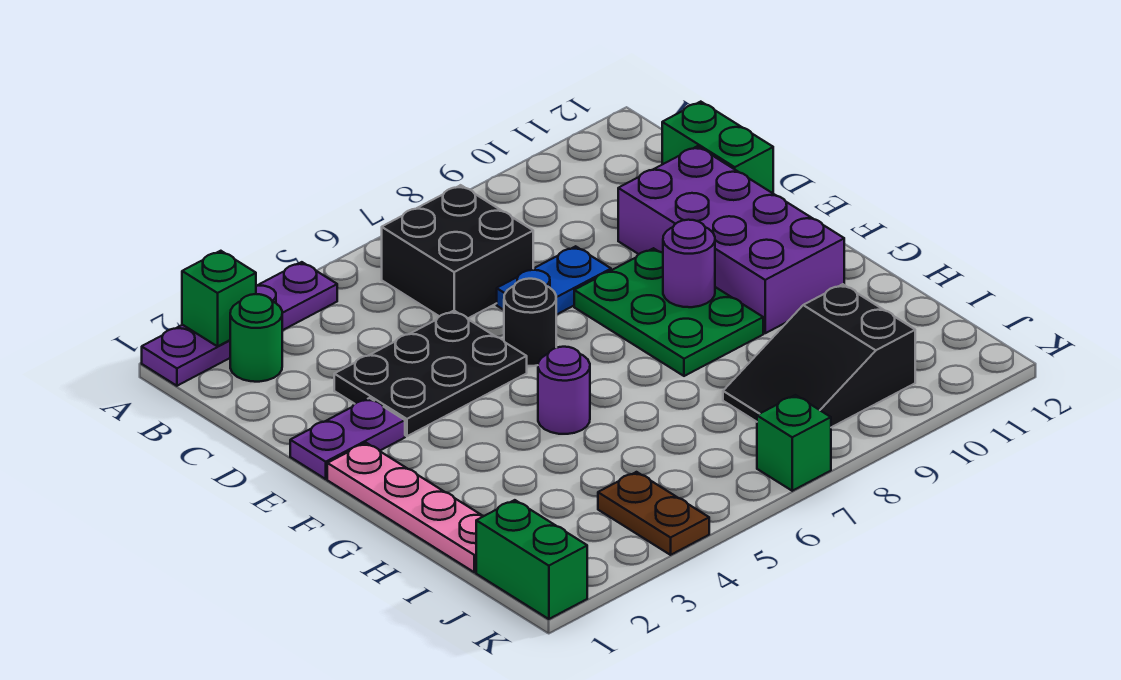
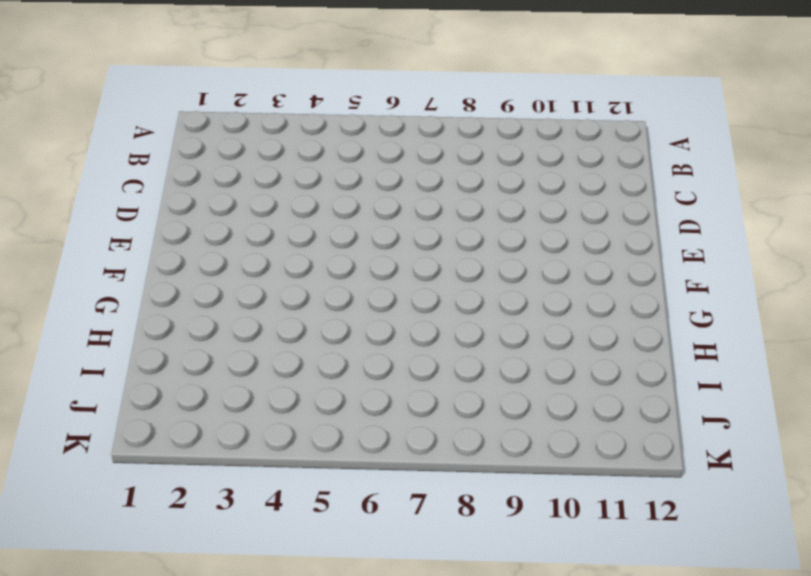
none -> purple plate A1:A4 level 1
none -> green round brick B2 level 1
none -> black brick B6:C7 level 1

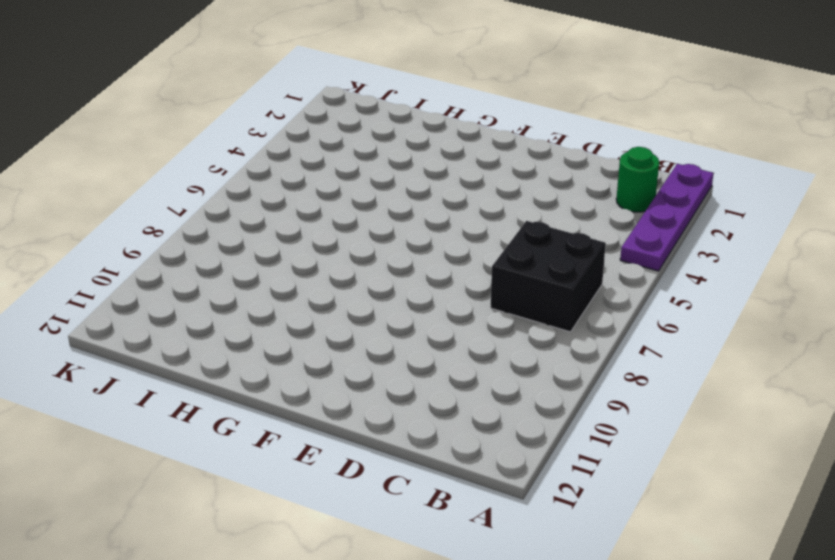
none -> green brick C12:D12 level 1
none -> black plate D3:E5 level 1
none -> blue plate D7:D8 level 1

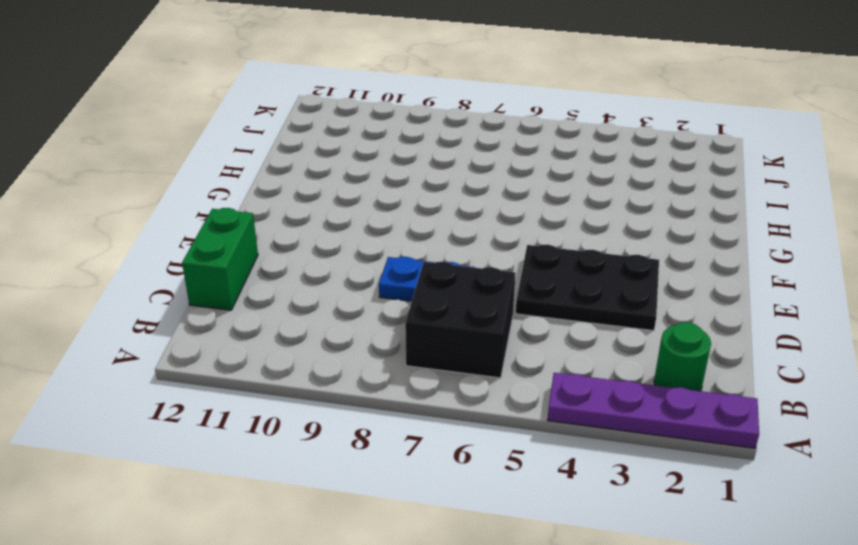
none -> purple brick D10:G11 level 1
none -> purple plate E1:E2 level 1
none -> black round brick E6 level 1

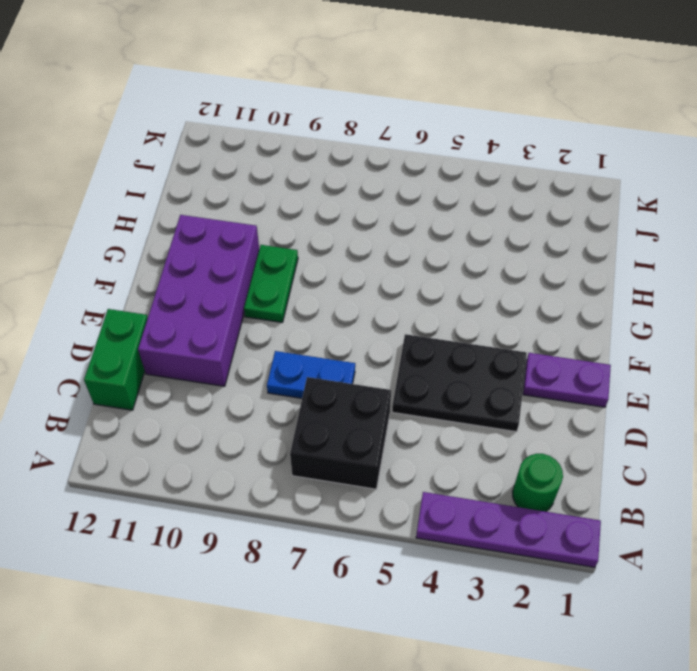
green plate F9:G9 level 1 -> green plate E8:G9 level 1
none -> black round brick E6 level 1
none -> pink plate F1:I1 level 1
none -> purple round brick G5 level 1

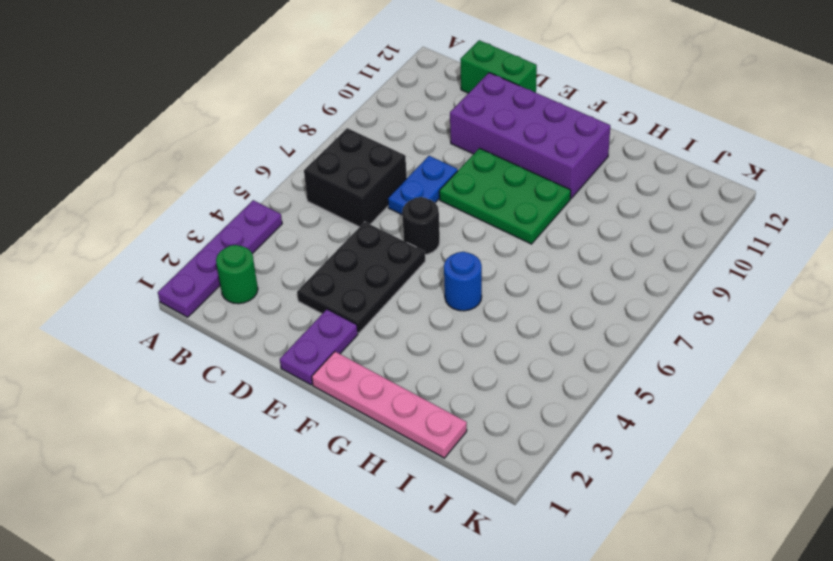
blue round brick G5 level 1 -> purple round brick G5 level 1
none -> black slope I8:J10 level 1 top 10
none -> green brick J1:K1 level 1
none -> brown plate J4:K4 level 1

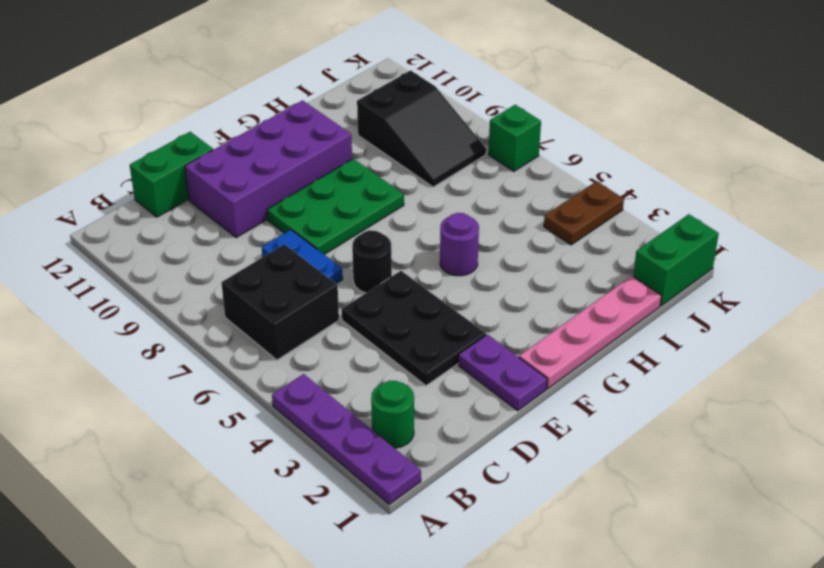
none -> green brick A2 level 2
none -> purple round brick F9 level 2

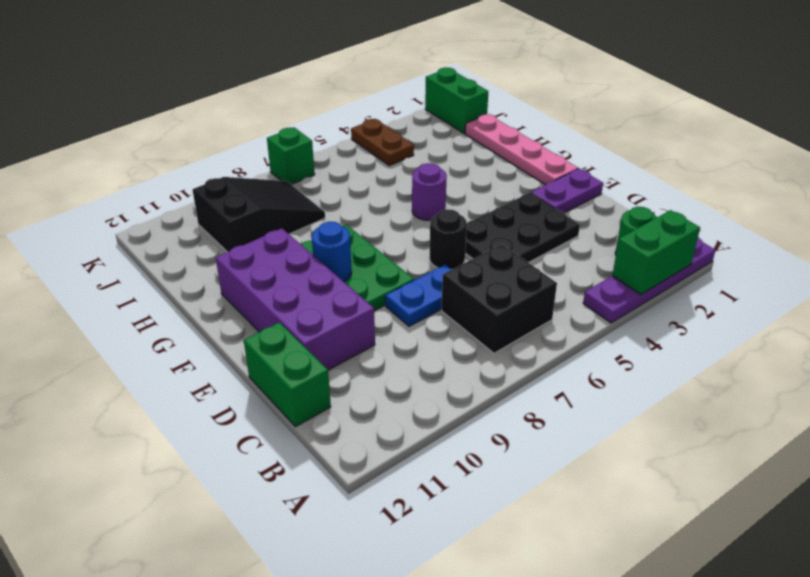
green brick A2:A3 level 2 -> green brick A2 level 2
blue round brick F9 level 2 -> purple round brick F9 level 2

